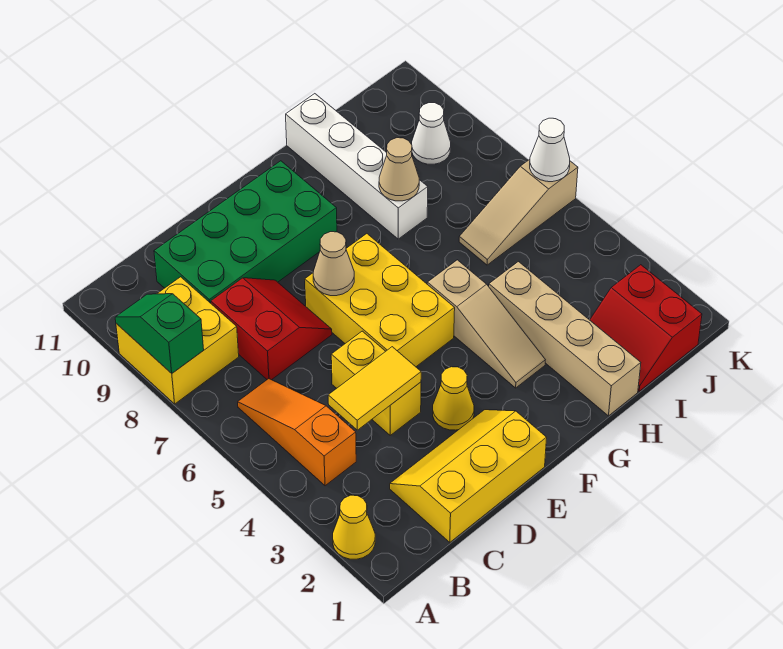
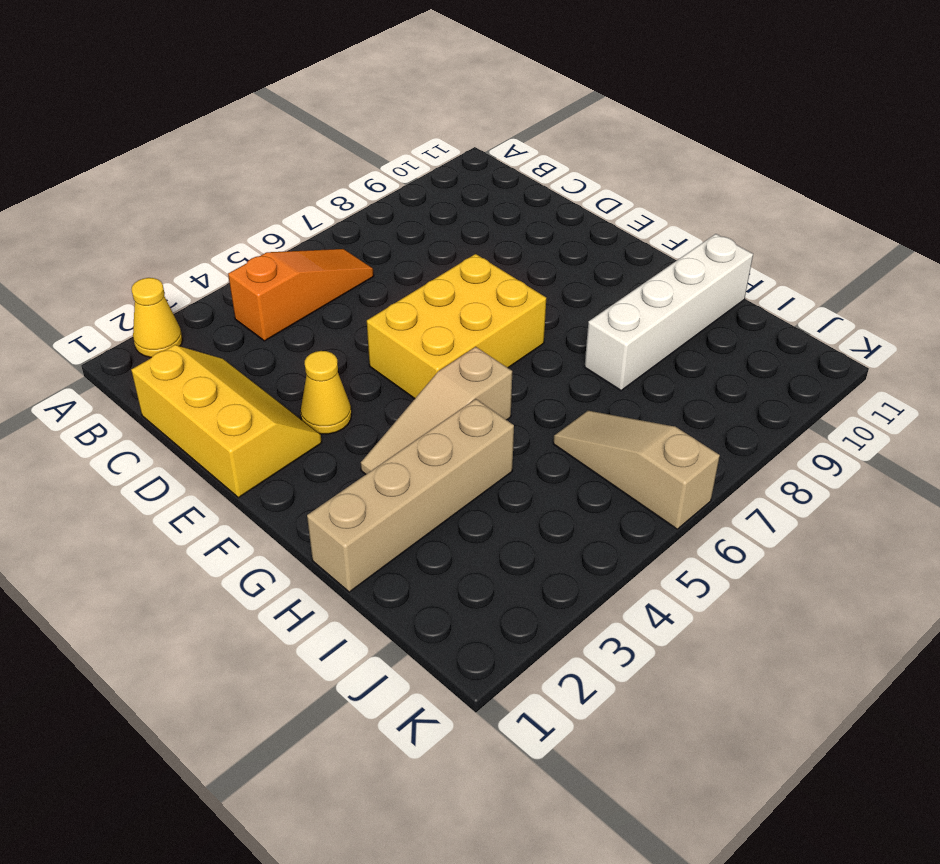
none -> yellow brick A8:B9 level 1
none -> red slope C7:D8 level 1 top C
none -> green brick C9:F10 level 1

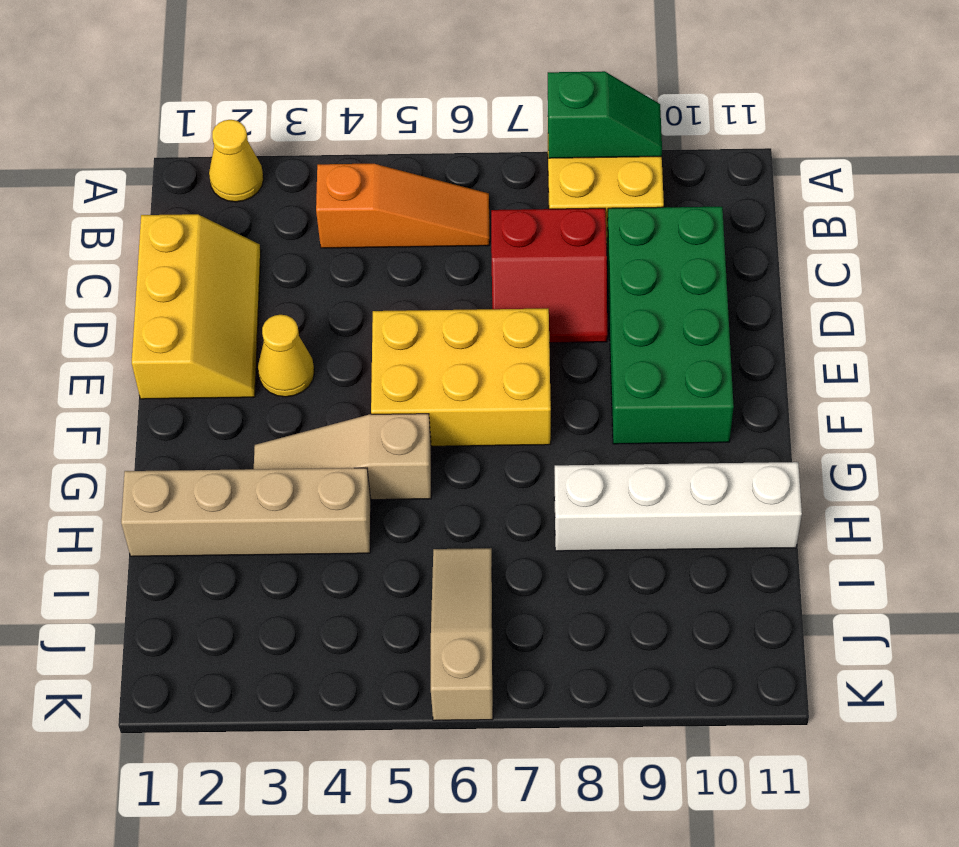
none -> yellow brick D4:D5 level 1
none -> red slope I1:J2 level 1 top J
none -> white cone J9 level 1

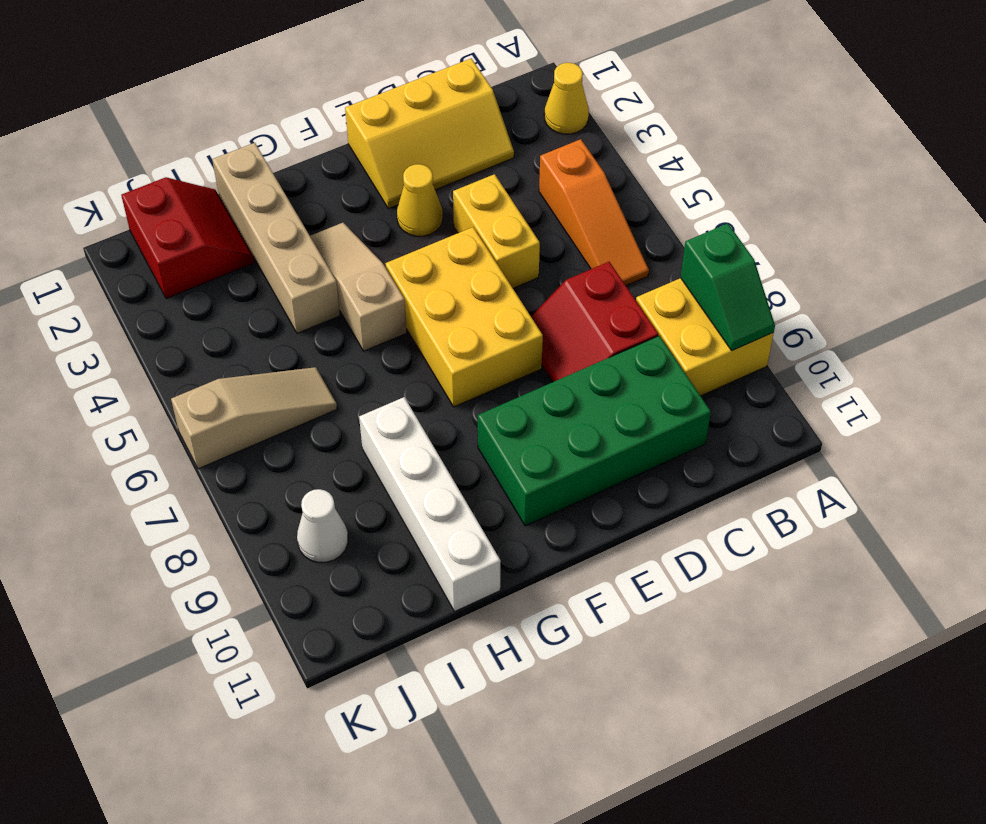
none -> yellow tile C4:D4 level 2
none -> tan cone E7 level 2
none -> tan cone H8 level 2

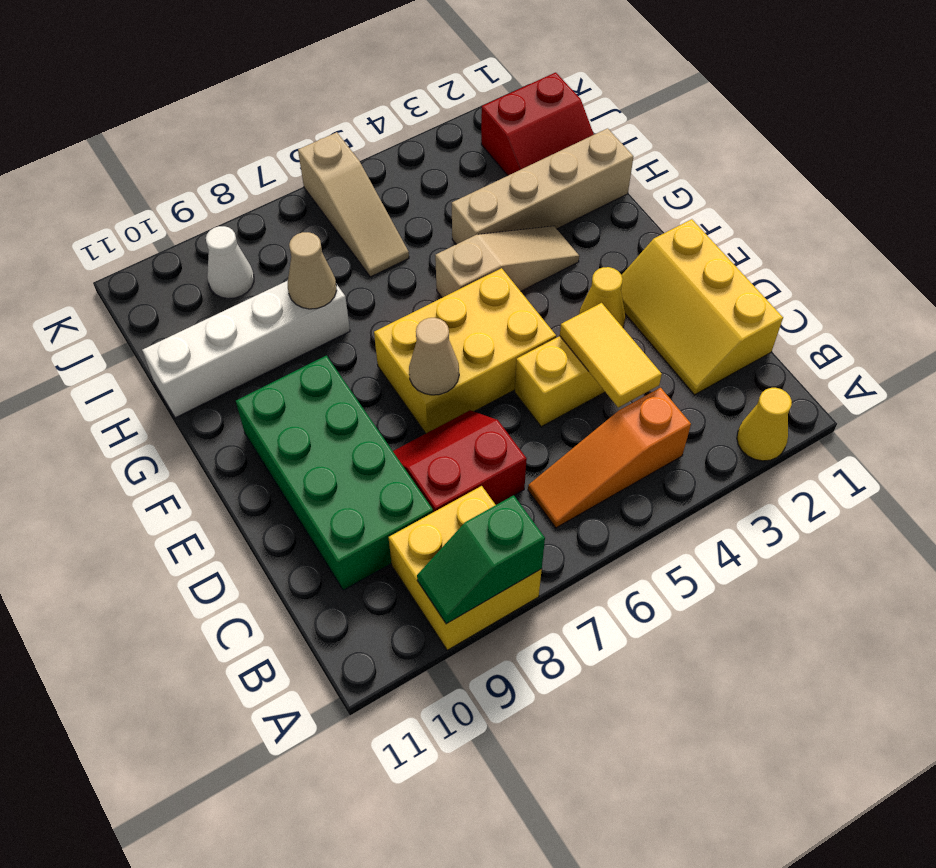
none -> white cone K6 level 2

